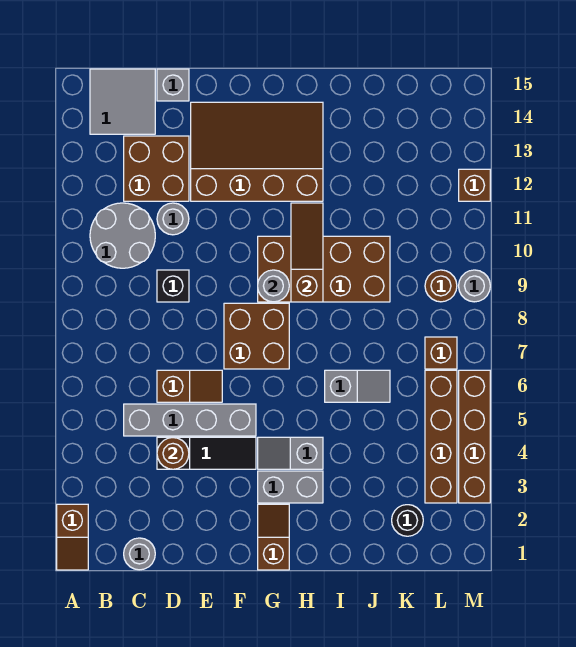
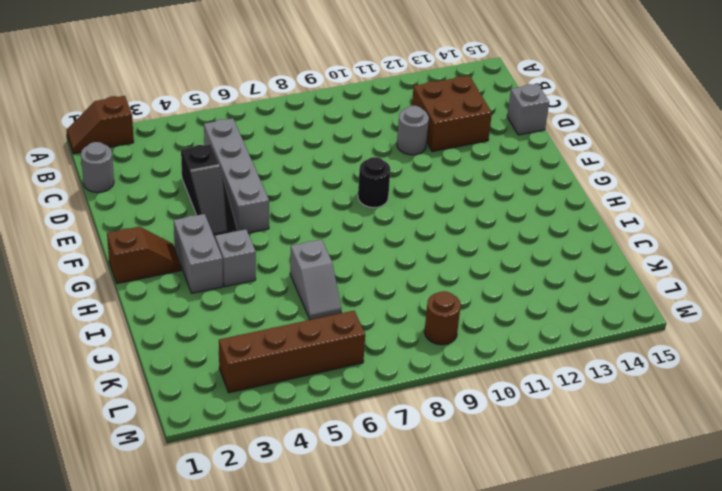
black round brick F9 level 1 -> black round brick K2 level 1
none -> grey round brick B10:C11 level 1
none -> grey tile B14:C15 level 1
none -> brown slope D6:E6 level 1 top D

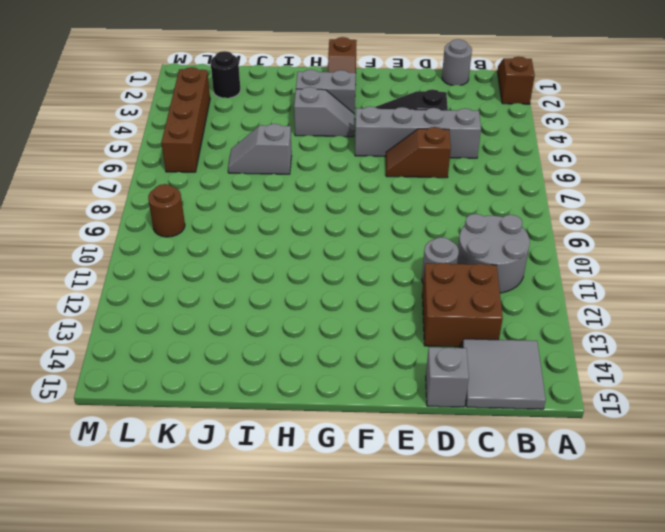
none -> black brick D9 level 1
none -> brown slope E12:H14 level 1 top 12
none -> brown brick F7:G8 level 1

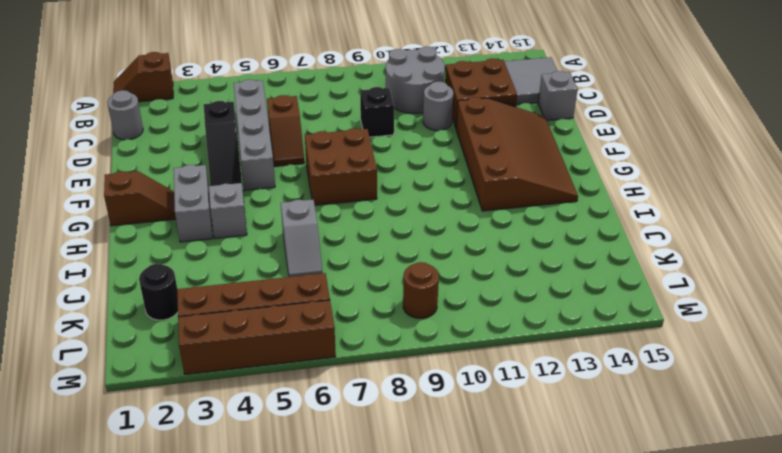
none -> brown brick G9:J10 level 1
none -> brown brick L7 level 1
none -> grey round brick M9 level 1

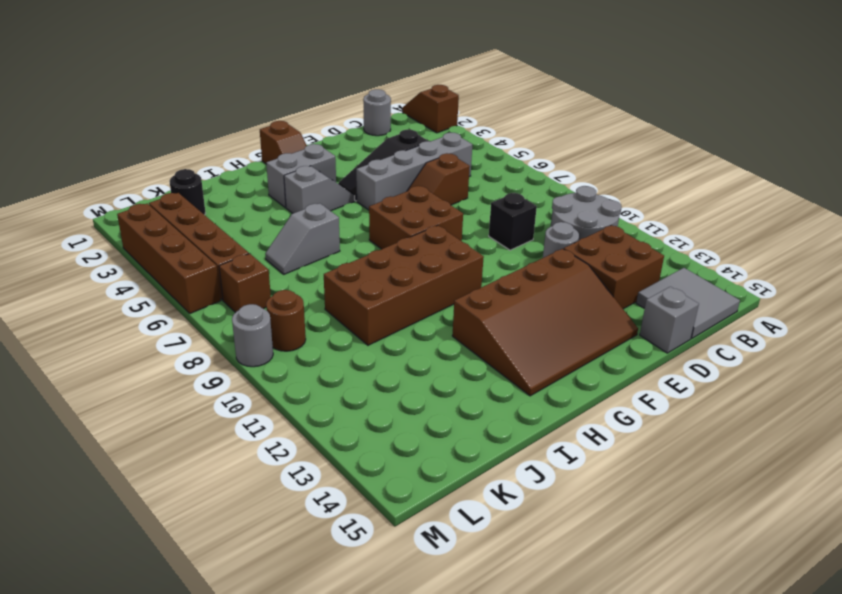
none -> brown brick M12 level 1
none -> brown round brick D4 level 2
none -> grey round brick G9 level 2

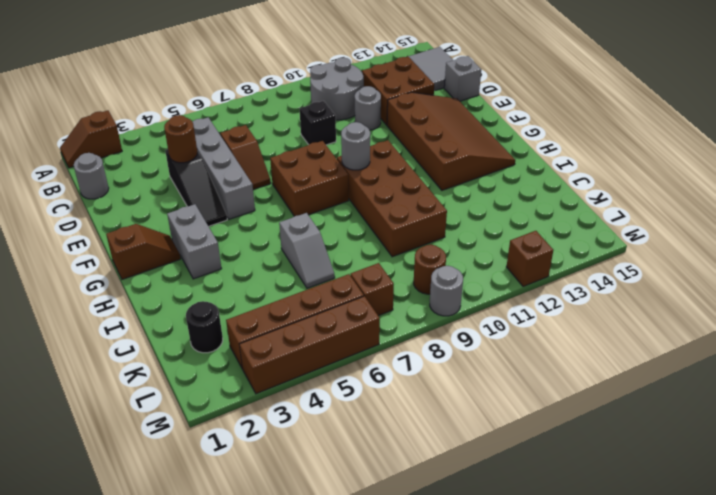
none -> grey slope G4:H4 level 1 top H
none -> brown slope H9:H11 level 2 top 9

